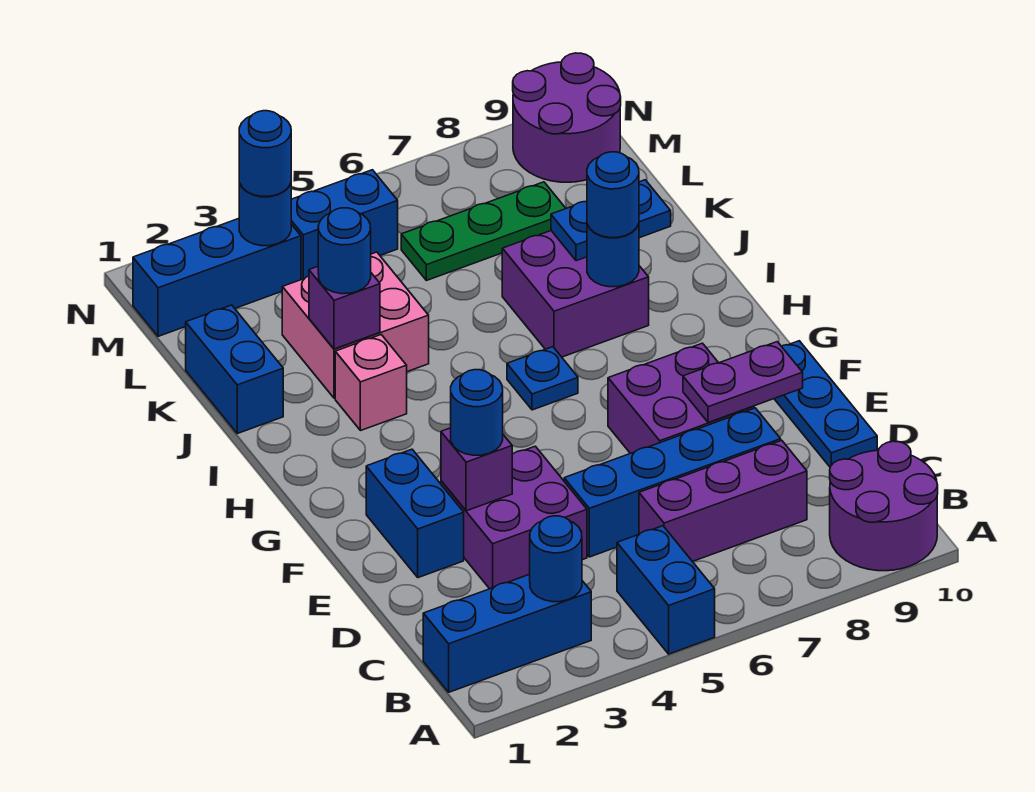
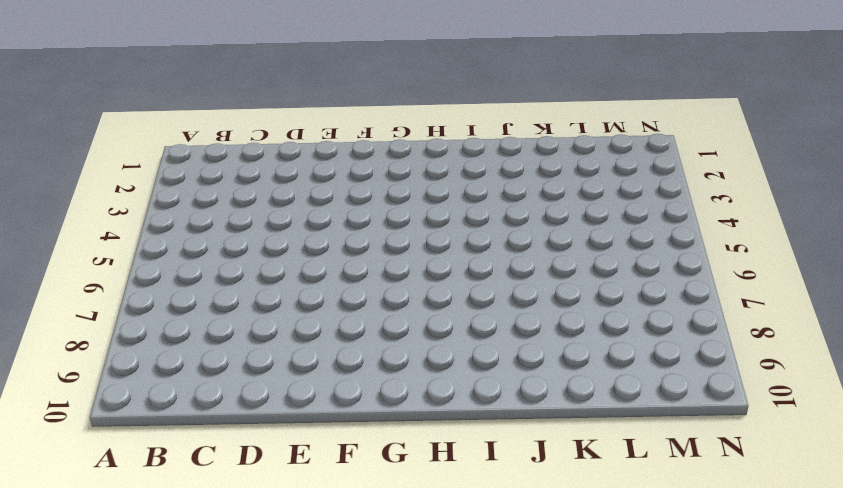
none -> blue brick A5:B5 level 1
none -> purple round brick A9:B10 level 1
none -> blue brick B1:B3 level 1

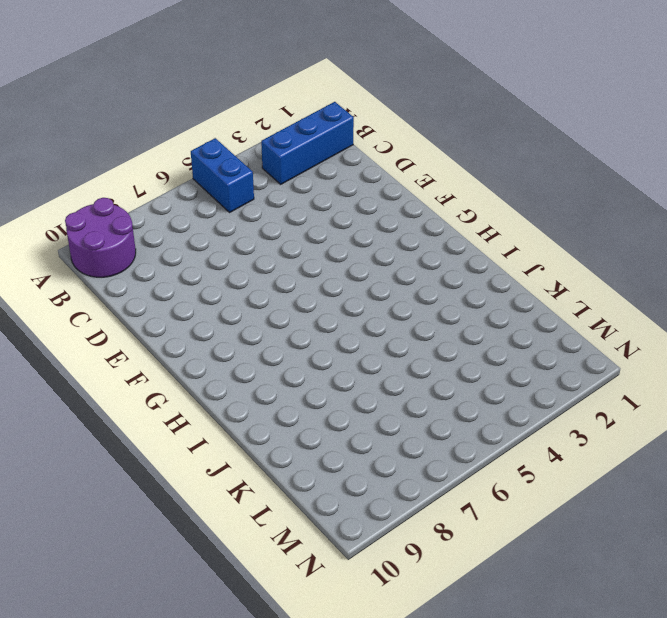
none -> purple brick C6:C8 level 1
none -> purple brick D3:E4 level 1
none -> blue brick D5:D8 level 1

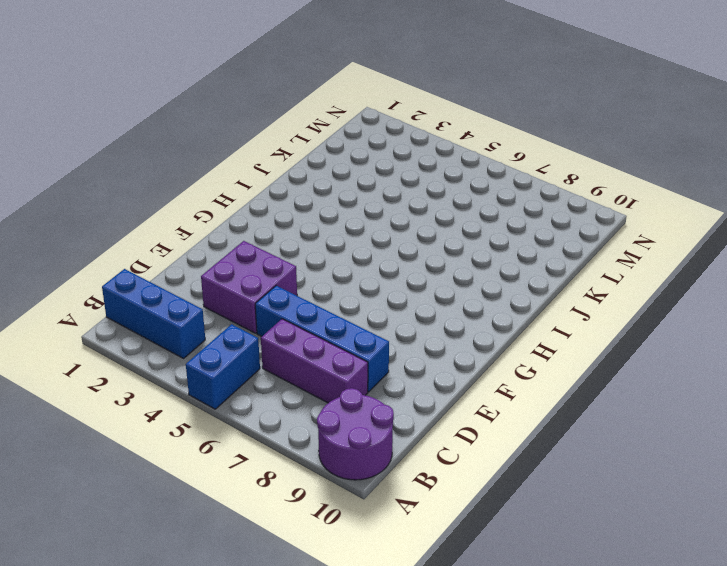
none -> blue plate D10:F10 level 1
none -> blue brick E2:F2 level 1
none -> purple brick E7:F8 level 1

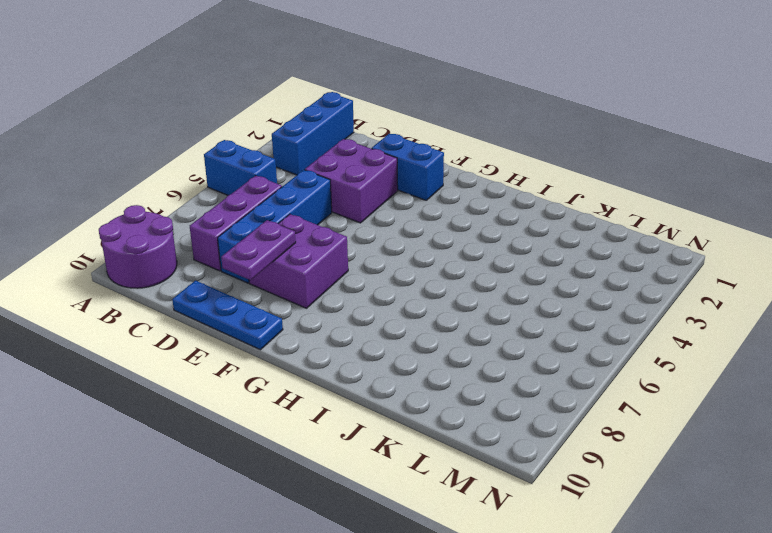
none -> blue plate H6 level 1
none -> pink brick I3 level 1
none -> purple brick I7:J8 level 1

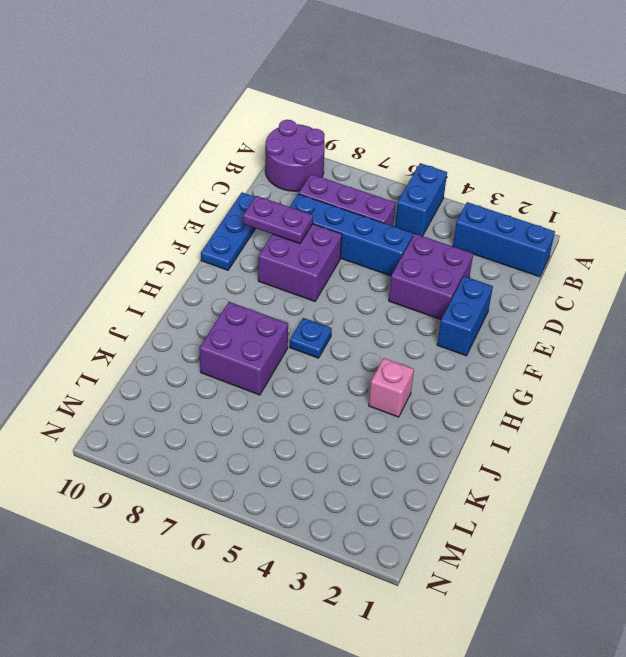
none -> blue brick J1:K1 level 1
none -> pink brick J3:K4 level 1
none -> green plate L6:L8 level 1

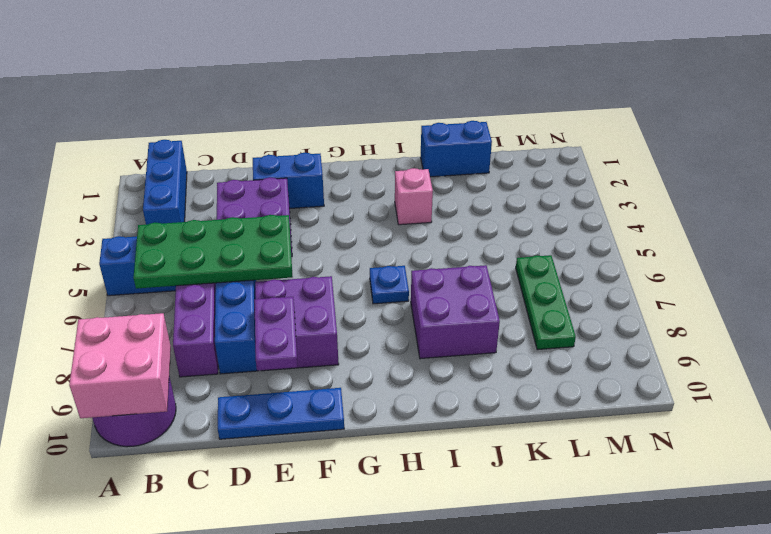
pink brick A9:B10 level 2 -> pink brick J3:K4 level 1
green plate B5:E6 level 2 -> none
none -> blue brick M1:M3 level 1
none -> blue brick M4:M5 level 1
none -> purple round brick M9:N10 level 1

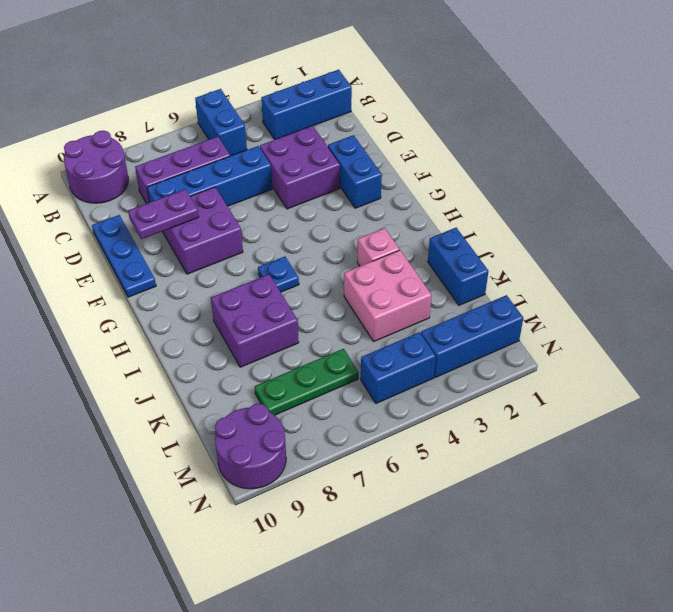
none -> blue round brick B3 level 2
none -> purple brick E3 level 2
none -> blue round brick I8 level 2

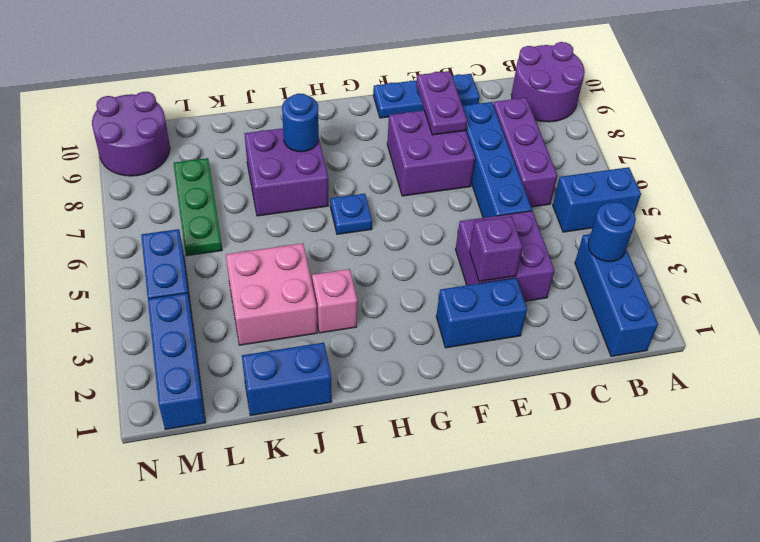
none -> purple brick J3 level 2
none -> blue plate J8:J9 level 2
none -> blue round brick M3 level 2

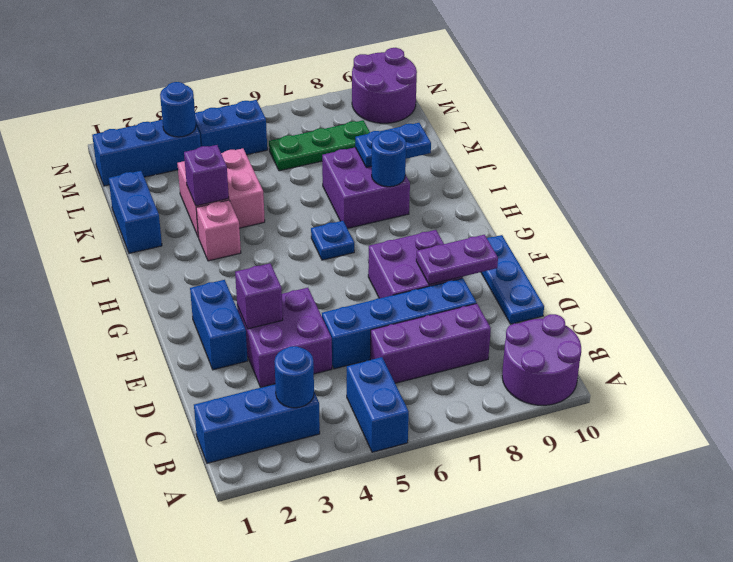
none -> blue round brick E3 level 3
none -> blue round brick I8 level 3
none -> blue round brick J3 level 3

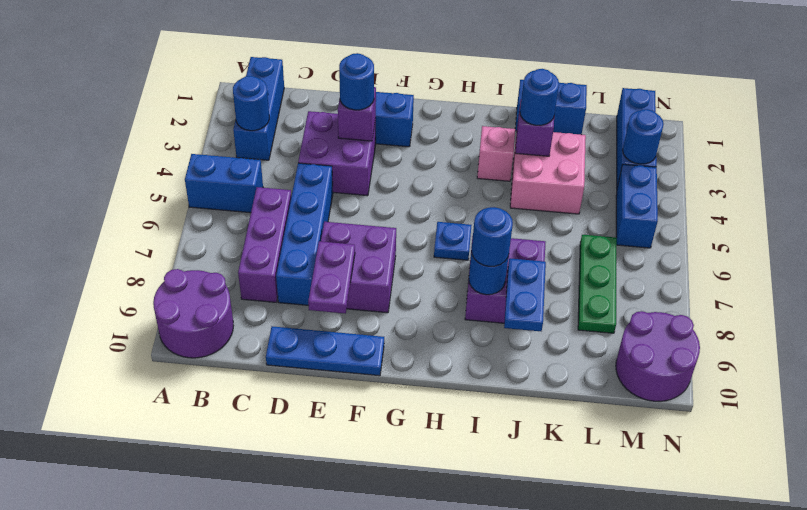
none -> blue round brick M3 level 3

